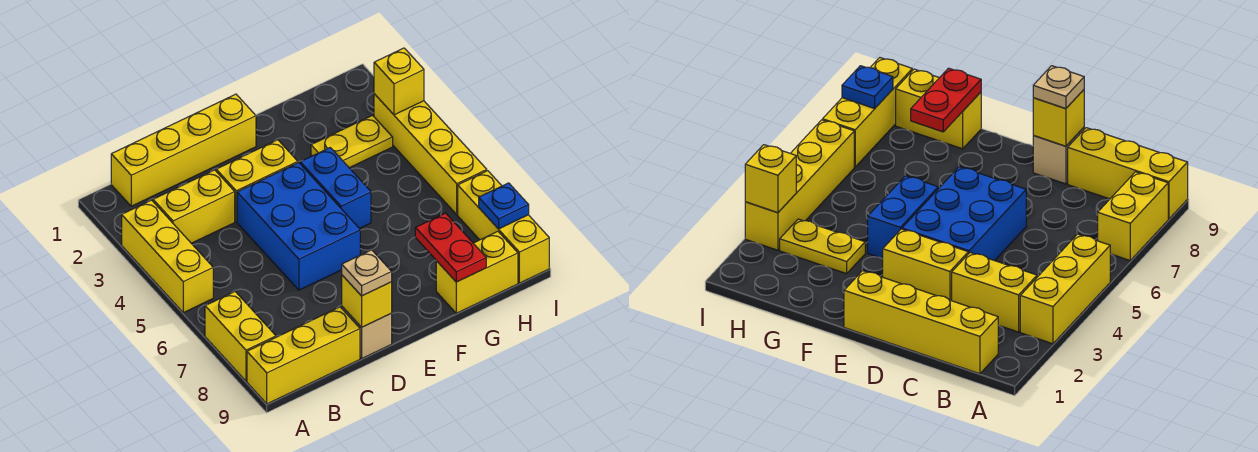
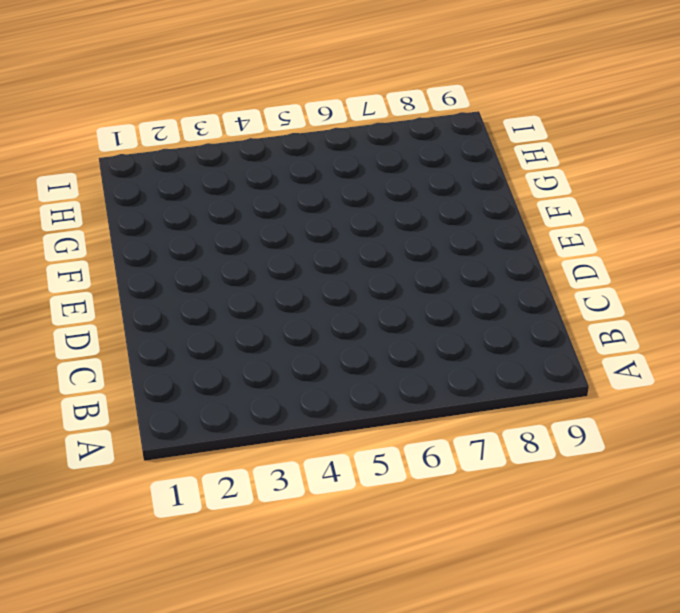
none -> yellow brick A3:A5 level 1
none -> yellow brick A7:A8 level 1
none -> yellow brick A9:C9 level 1

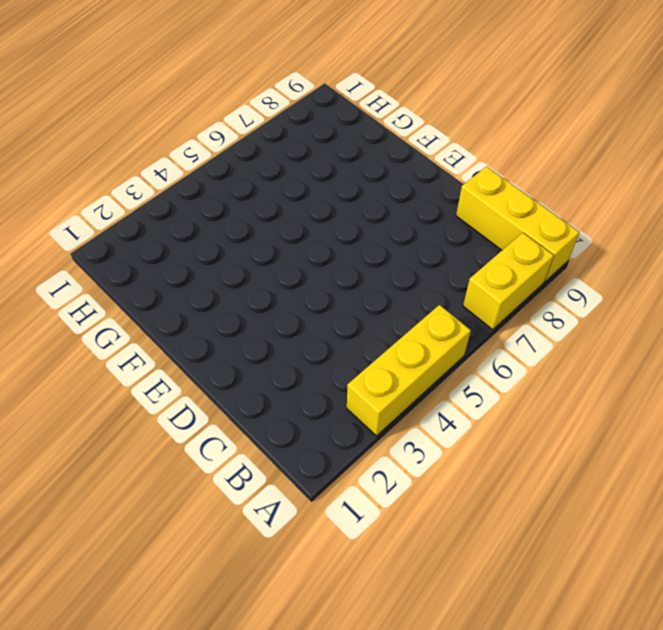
none -> yellow brick B1:E1 level 1
none -> yellow brick B3:C3 level 1
none -> yellow brick D3:E3 level 1

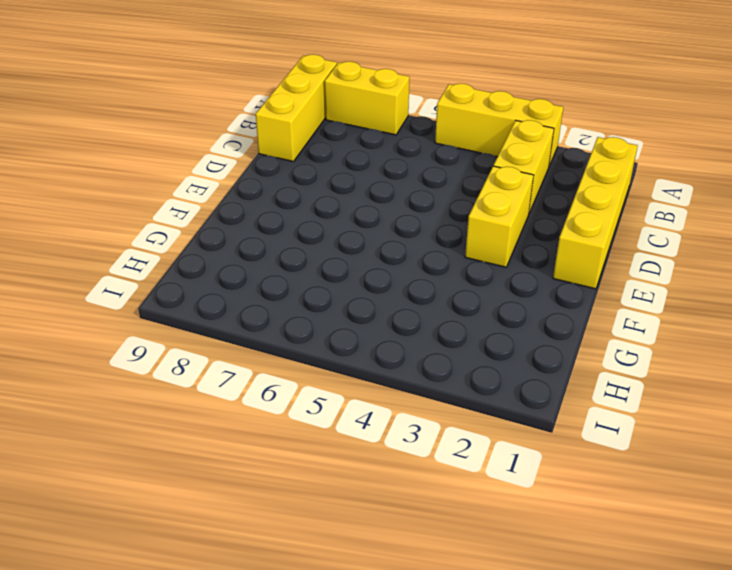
none -> blue brick D4:E6 level 1
none -> tan brick D9 level 1
none -> blue brick F4:F5 level 1

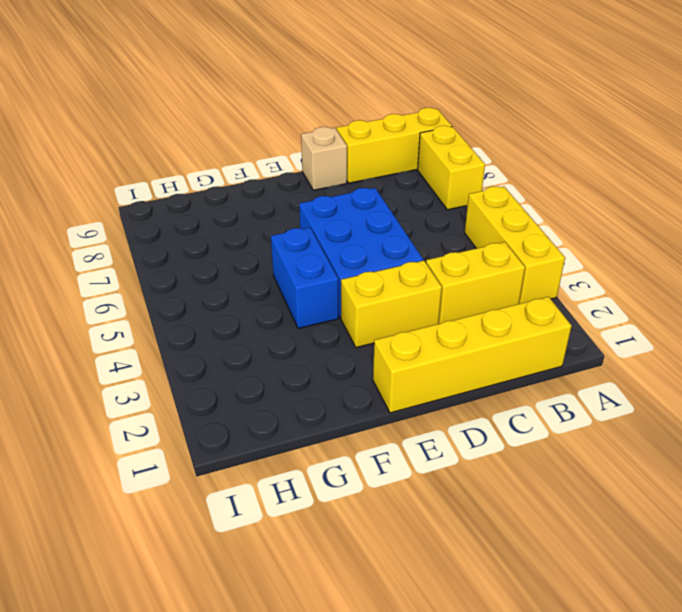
none -> yellow plate G3:H3 level 1
none -> yellow brick G9:H9 level 1
none -> yellow brick I3:I6 level 1

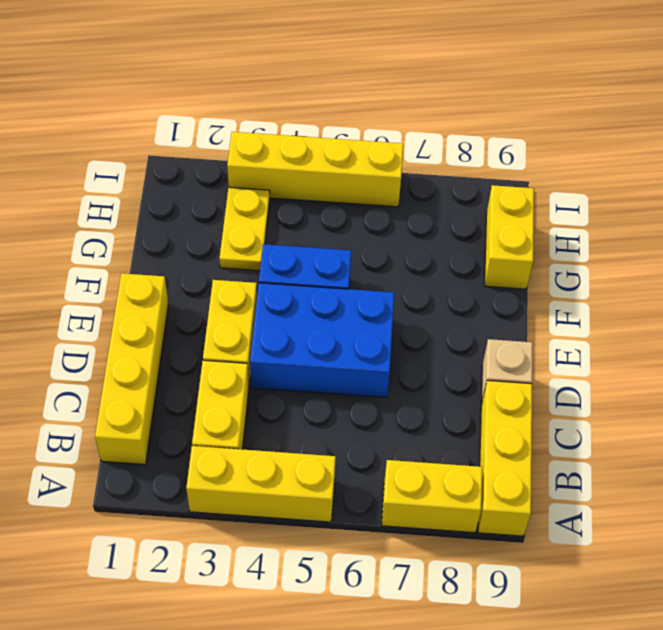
none -> yellow brick I7:I9 level 1
none -> yellow brick D9 level 2
none -> red plate G8:G9 level 2

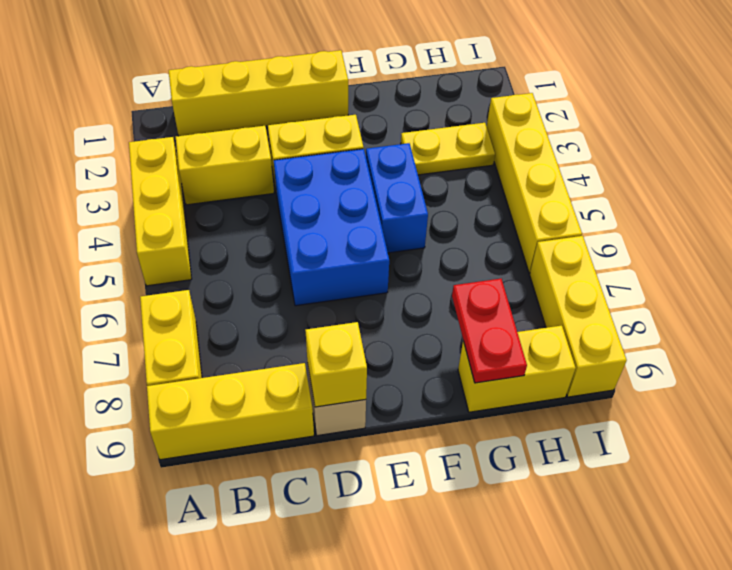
none -> yellow brick I3 level 2
none -> blue plate I8 level 2
none -> tan plate D9 level 3

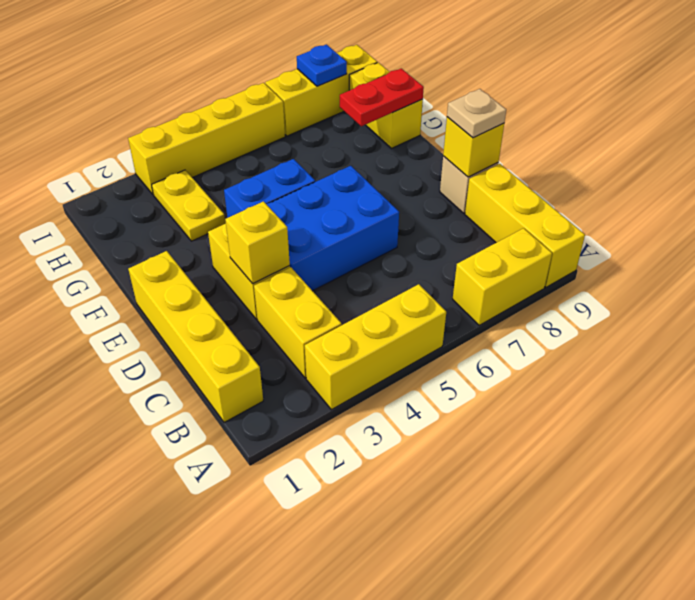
yellow brick D3 level 2 -> yellow brick I3 level 2

